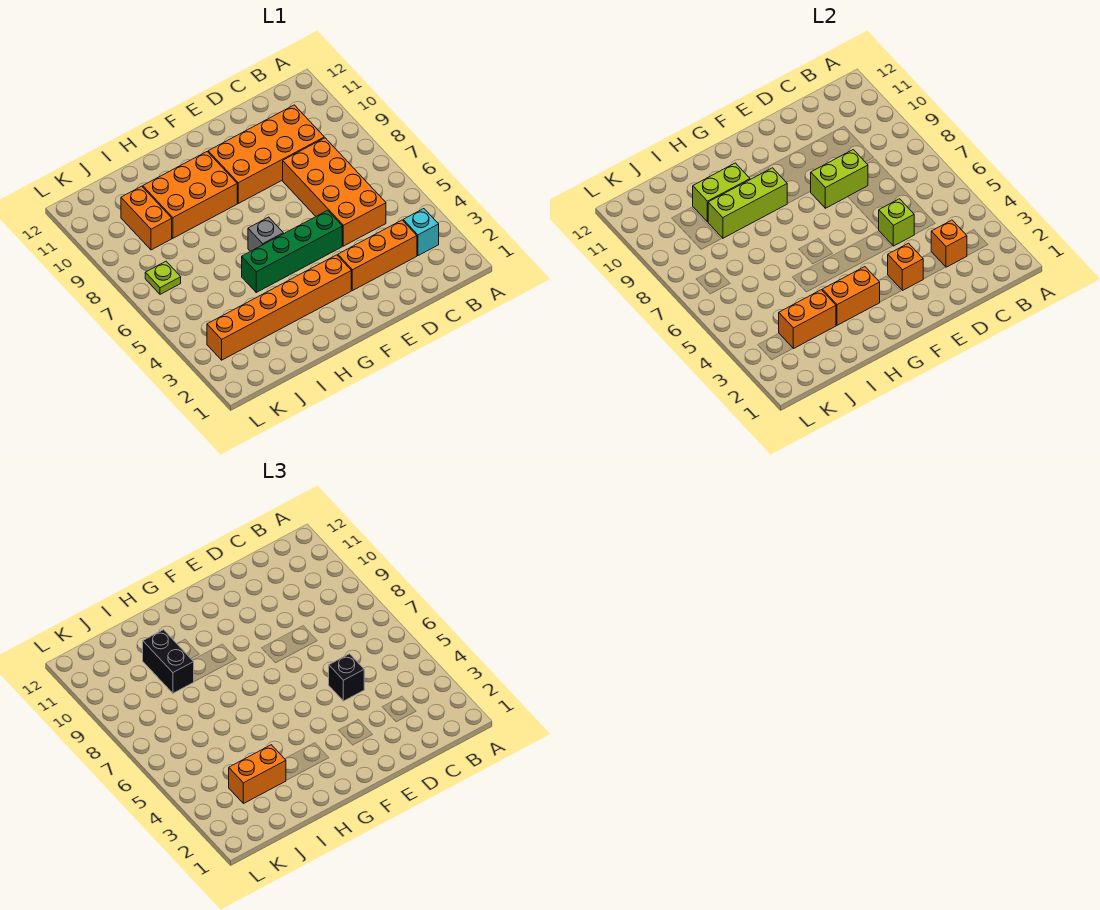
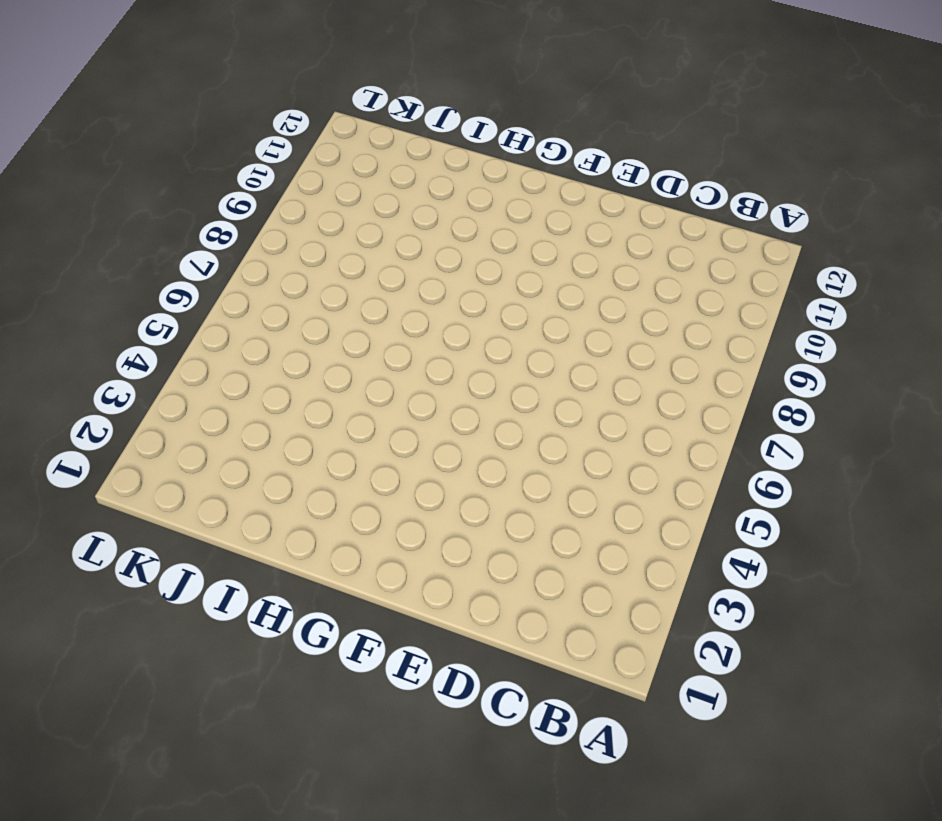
none -> cyan brick B3 level 1
none -> orange brick C3:E3 level 1
none -> orange brick C5:D8 level 1

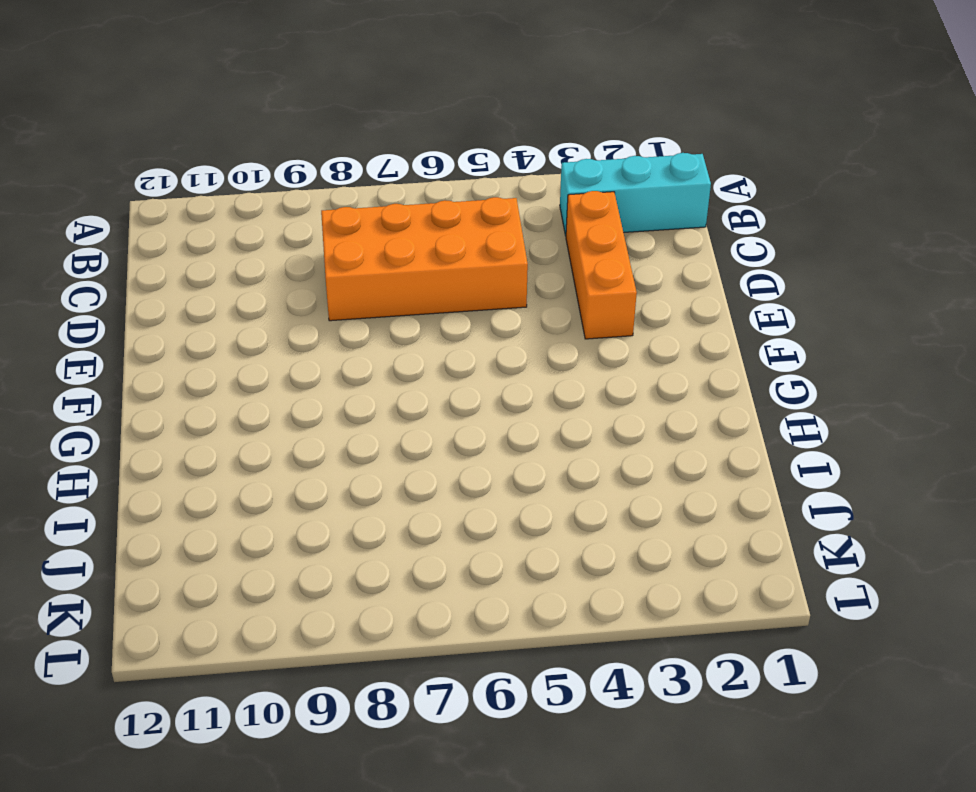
cyan brick B1:B3 level 1 -> cyan brick B3 level 1
none -> orange brick C9:F10 level 1
none -> green brick E5:H5 level 1
none -> orange brick F3:K3 level 1

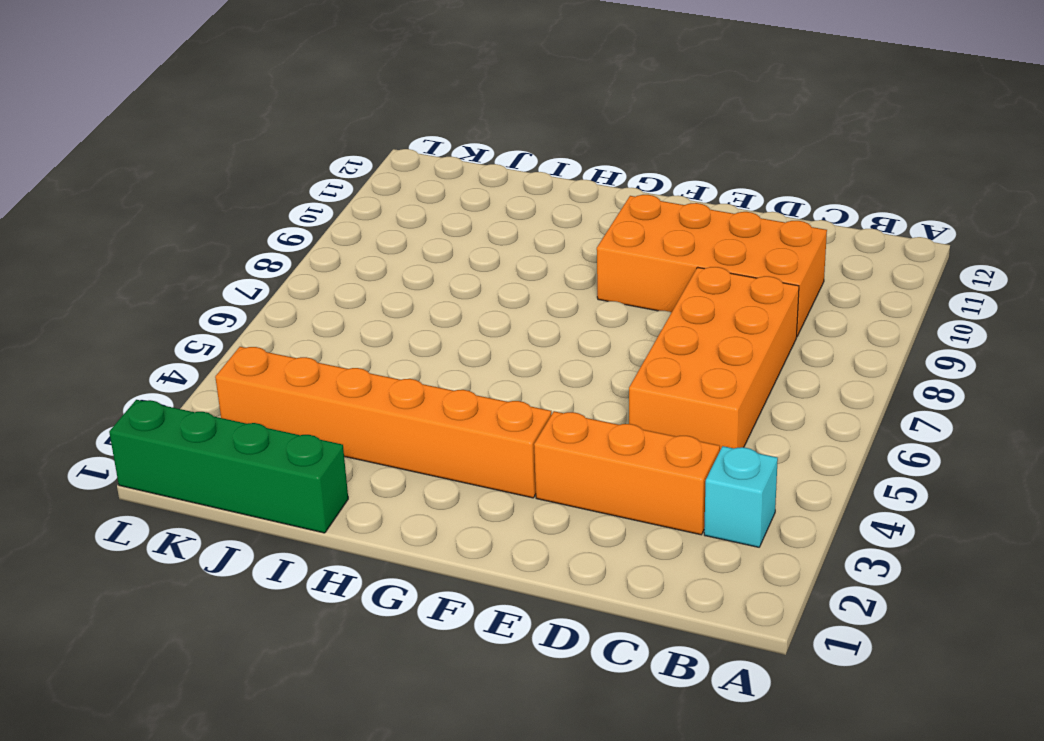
green brick I1:L1 level 1 -> green brick E5:H5 level 1
none -> grey brick G6 level 1
none -> orange brick G9:I10 level 1
none -> orange brick J9:J10 level 1

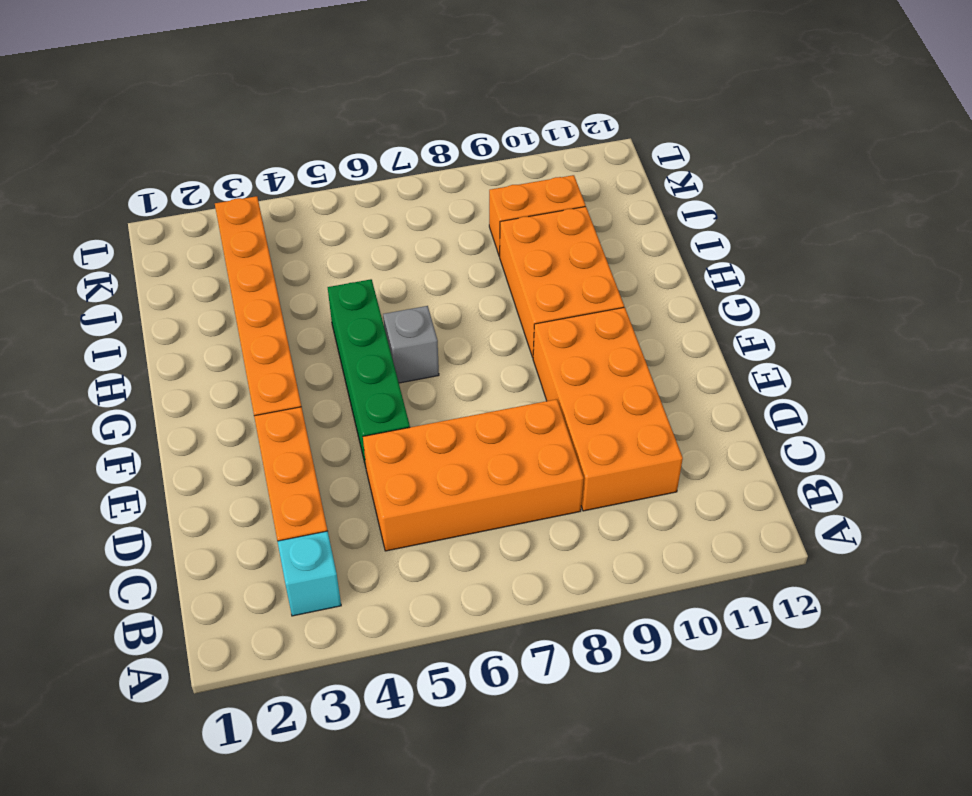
none -> lime plate K7 level 1
none -> orange brick C3 level 2
none -> lime brick D5 level 2

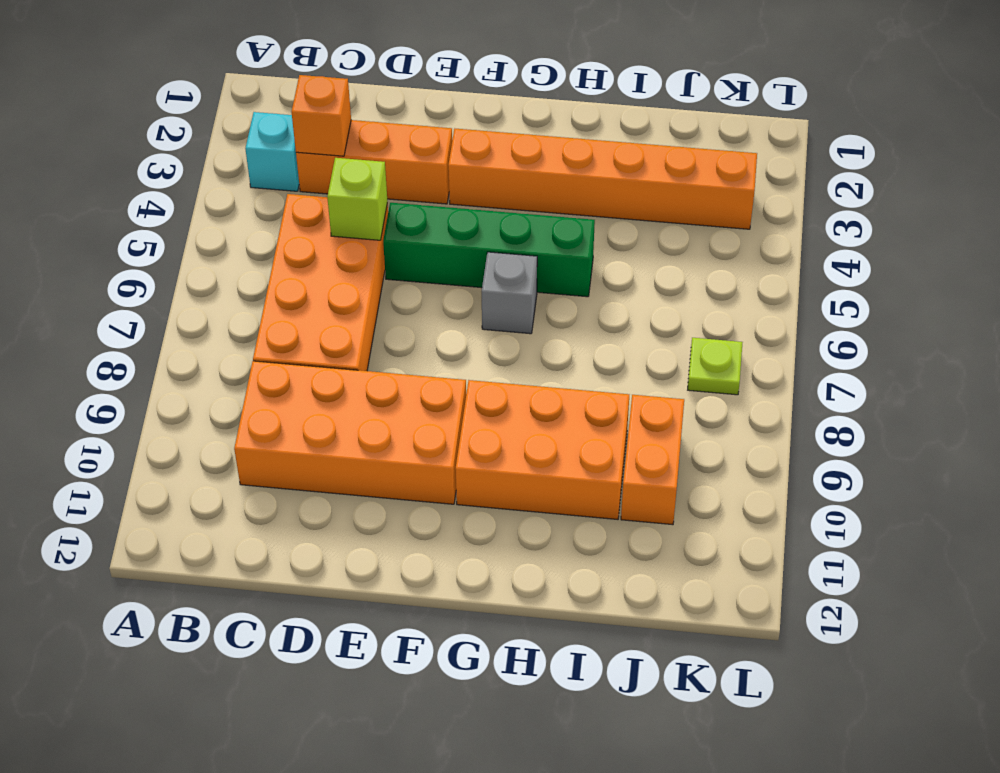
none -> lime brick D8:E8 level 2
none -> orange brick E3 level 2
none -> orange brick G3:H3 level 2

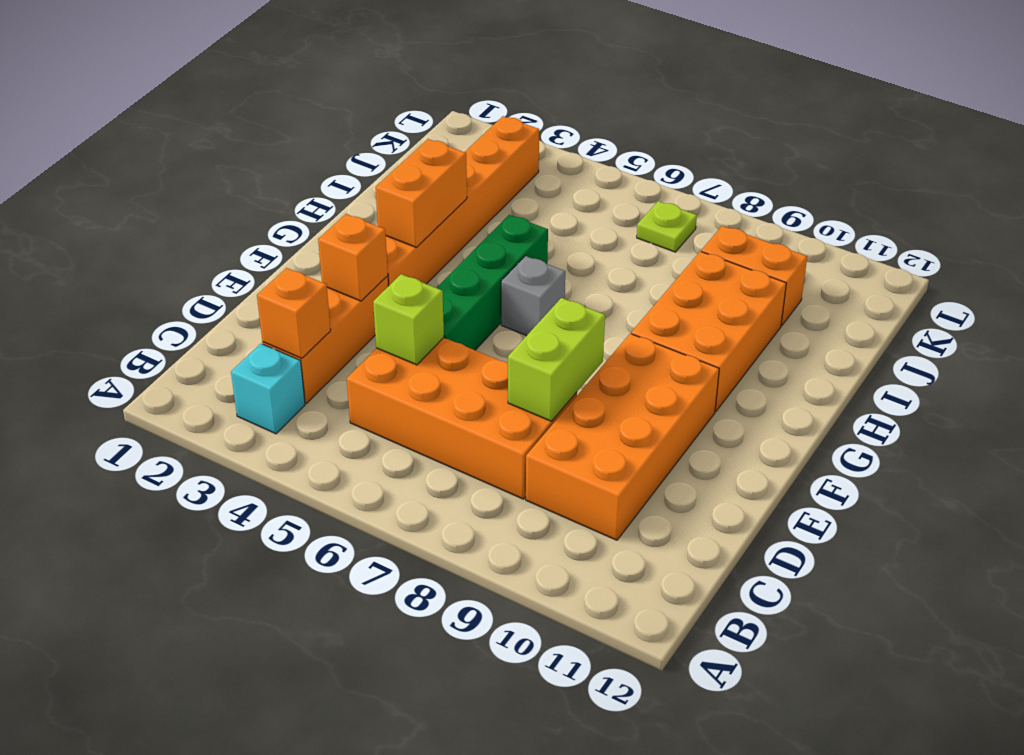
none -> lime brick G9:I9 level 2
none -> lime brick H10:I10 level 2
none -> orange brick I3:J3 level 2

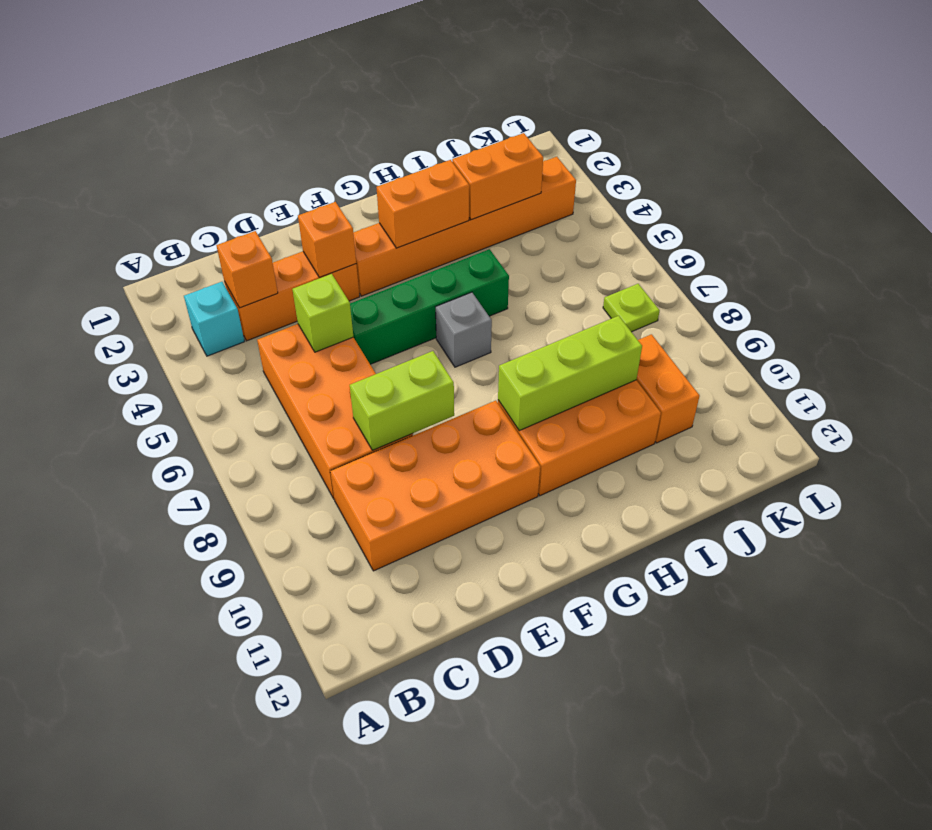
none -> lime brick H10:I10 level 2
none -> black brick D5 level 3
none -> orange brick I3:J3 level 3

